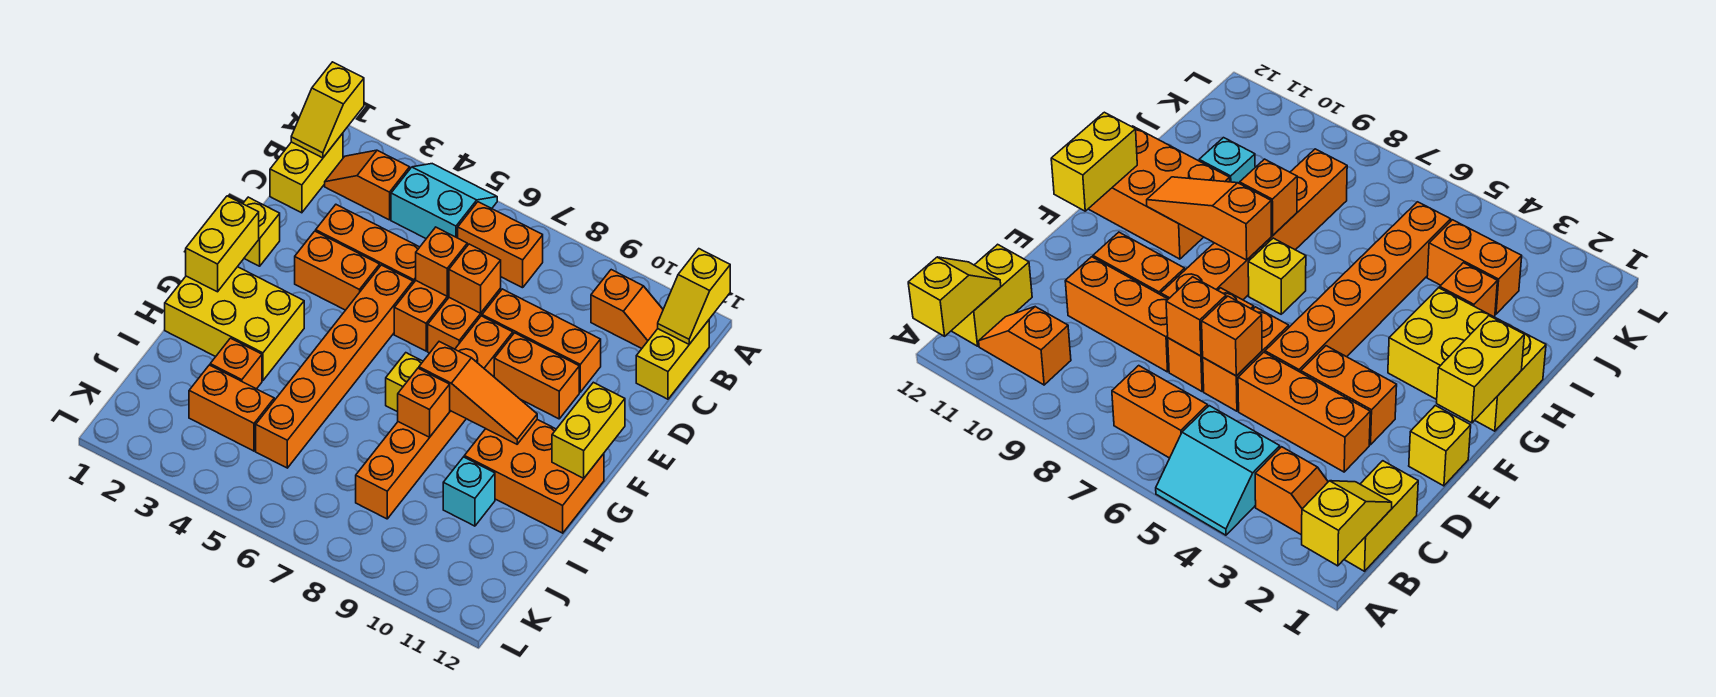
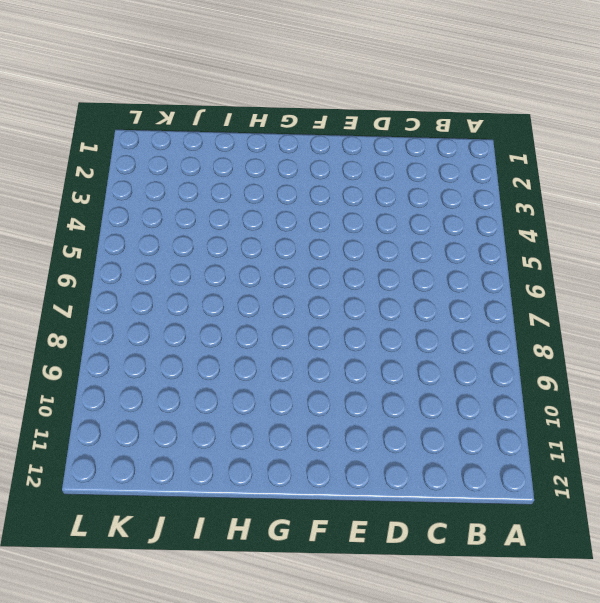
none -> cyan slope A4:B5 level 1 top B
none -> yellow brick B1:C1 level 1
none -> orange slope B2:B3 level 1 top 3

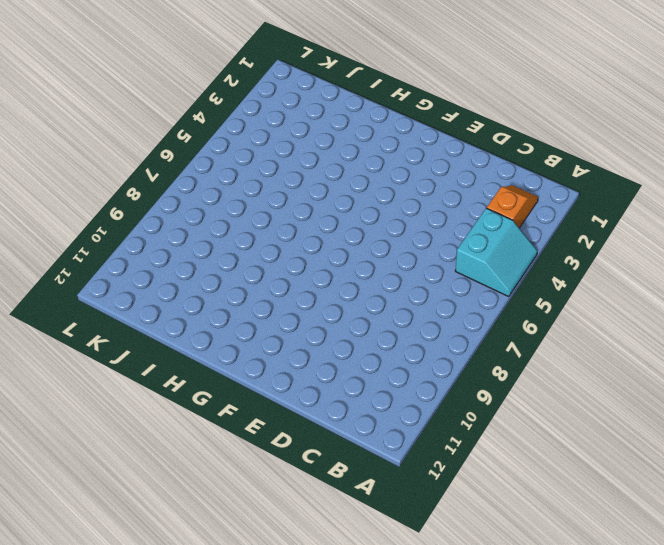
none -> yellow brick B1:C1 level 1
none -> orange brick B6:B7 level 1
none -> orange slope B10:B11 level 1 top 10

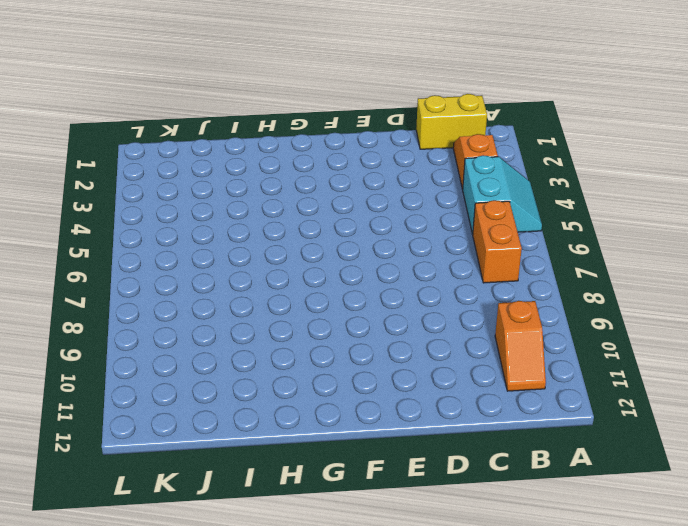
none -> yellow brick B12:C12 level 1
none -> orange brick D3:D5 level 1
none -> orange brick D6:E6 level 1

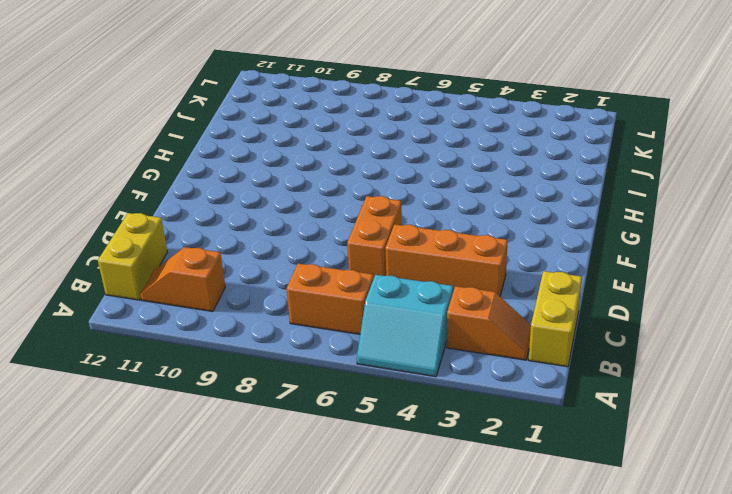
none -> orange brick D7:E7 level 1
none -> orange brick D8:D10 level 1
none -> yellow brick E1 level 1

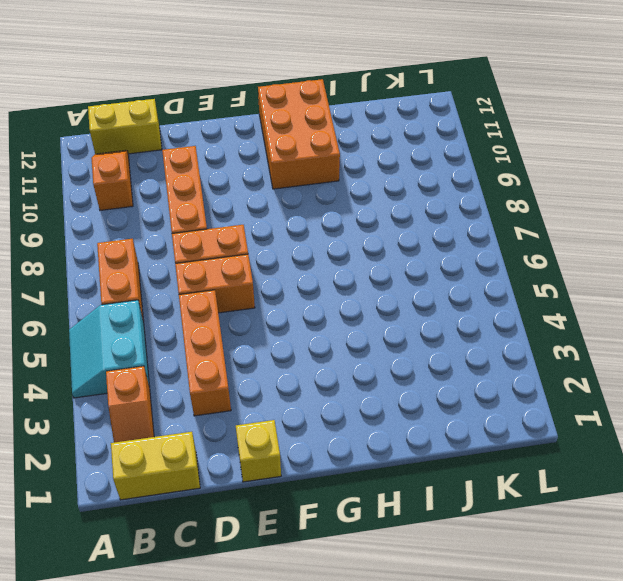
none -> orange brick E3:E4 level 1
none -> orange brick E5:J5 level 1
none -> orange brick E8:J8 level 1

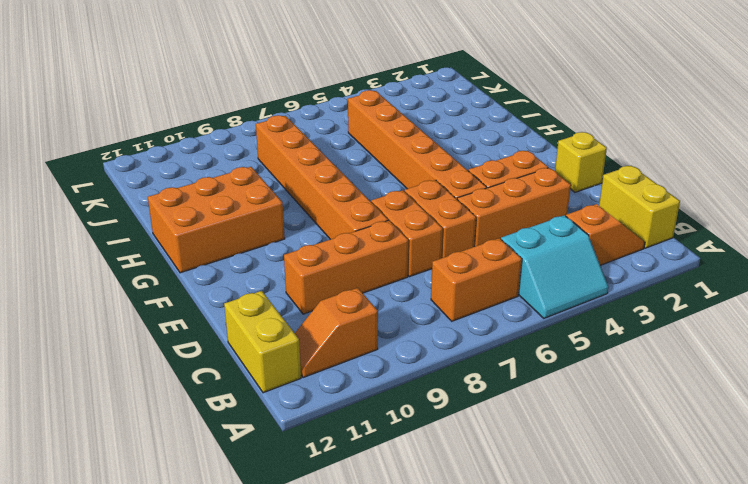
none -> orange brick E9:E10 level 1
none -> yellow brick G1:H3 level 1
none -> yellow brick G7 level 1

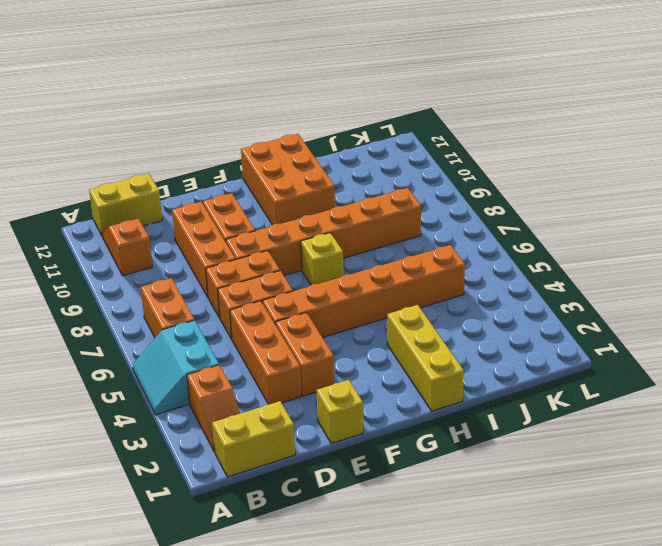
yellow brick H1:H3 level 1 -> yellow brick G1:H3 level 1
none -> orange brick I3 level 1
none -> cyan brick I10 level 1
none -> orange brick J3:J4 level 1

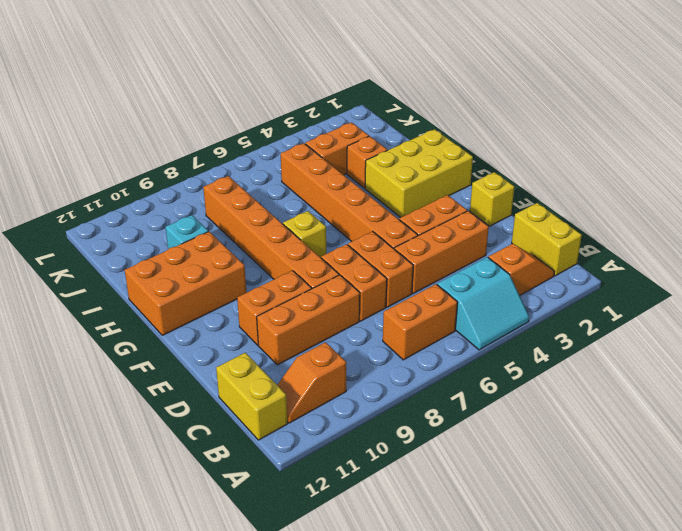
none -> yellow slope A1:B1 level 2 top A
none -> yellow slope A12:B12 level 2 top A
none -> orange brick D6 level 2

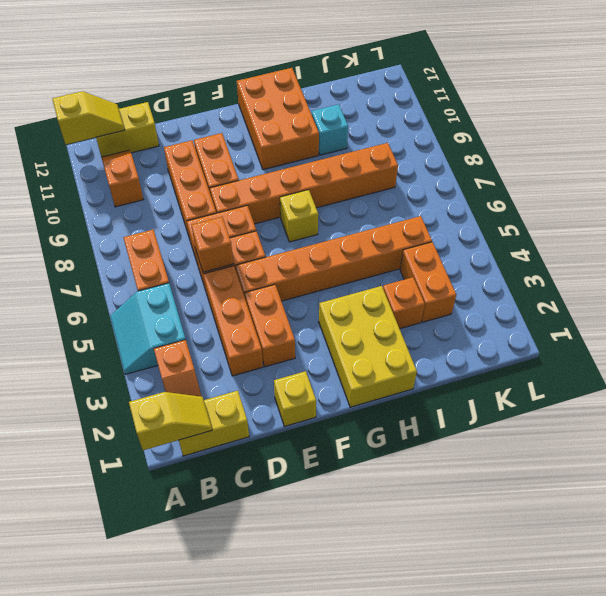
none -> orange brick D7 level 2
none -> yellow brick F1:G1 level 2
none -> yellow brick F12:G12 level 2

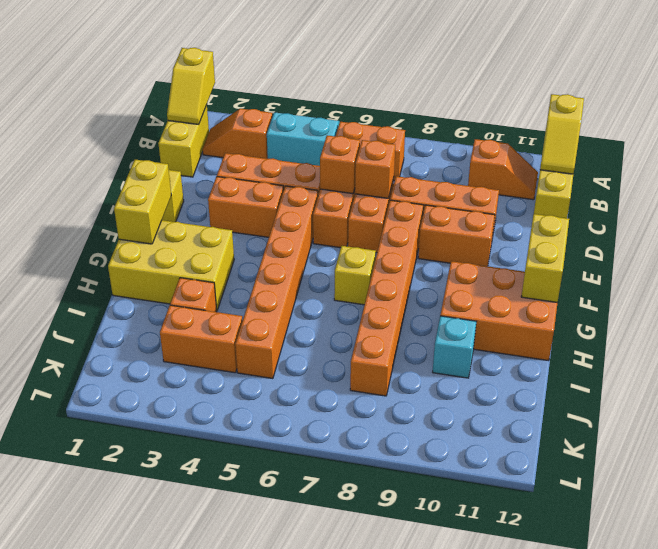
none -> orange slope G8:G10 level 2 top 8
none -> orange brick H8 level 2

